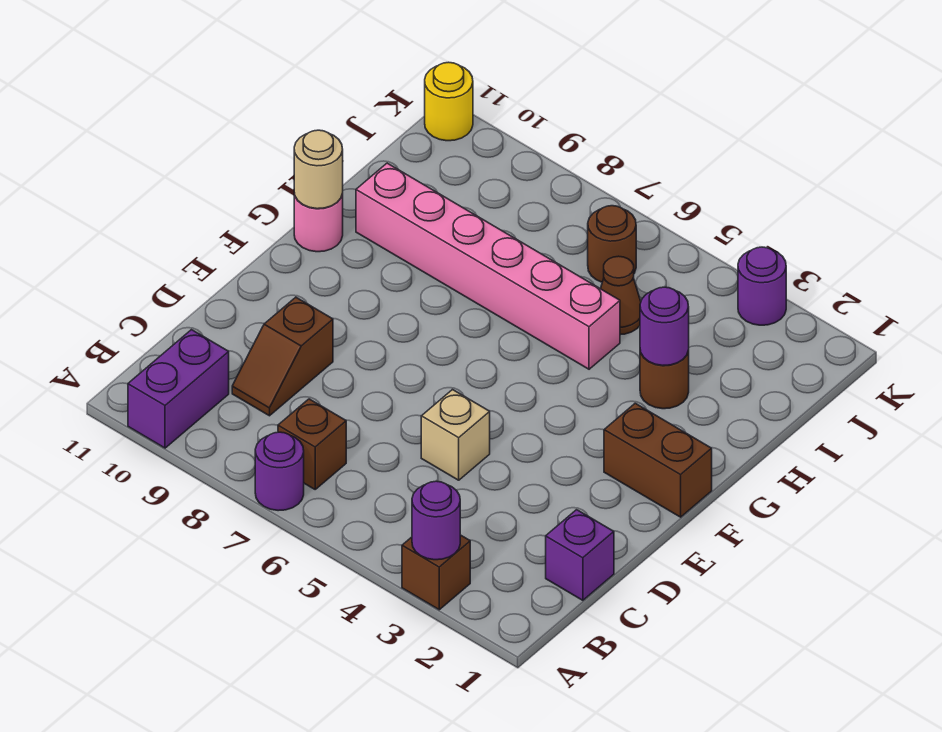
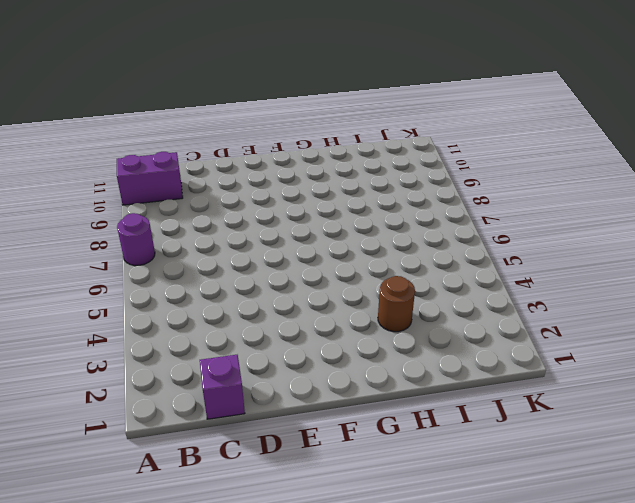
none -> brown brick A3 level 1
none -> brown brick B7 level 1
none -> brown slope C9:D9 level 1 top D

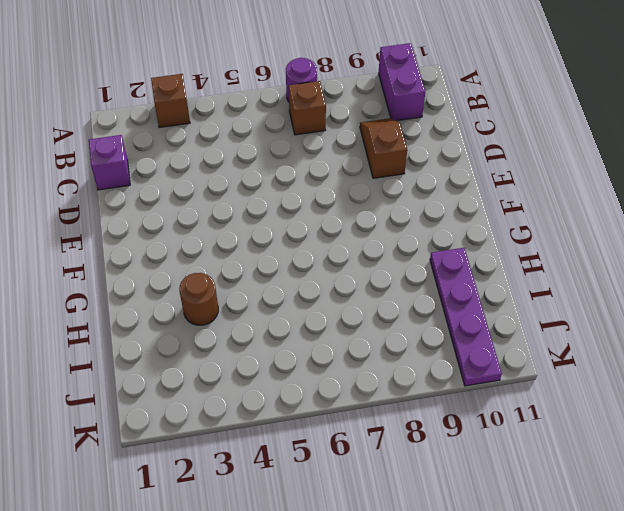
purple plate H10:K10 level 1 -> pink brick H5:H10 level 1
none -> tan brick D5 level 1
none -> brown brick F1:F2 level 1
none -> pink round brick G11 level 1

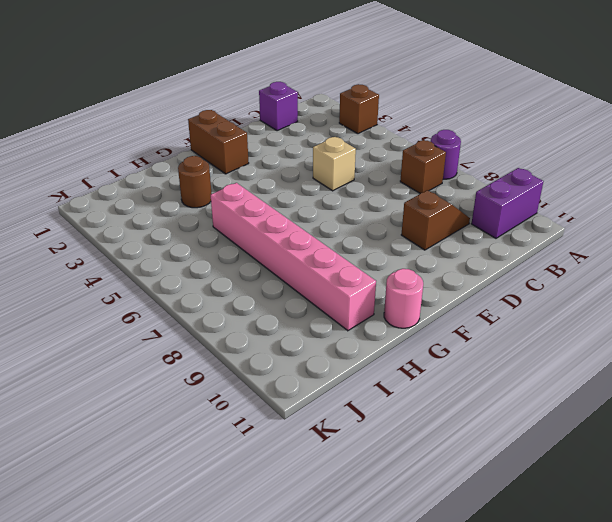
none -> brown cone I5 level 1
none -> brown round brick J6 level 1
none -> purple round brick K3 level 1

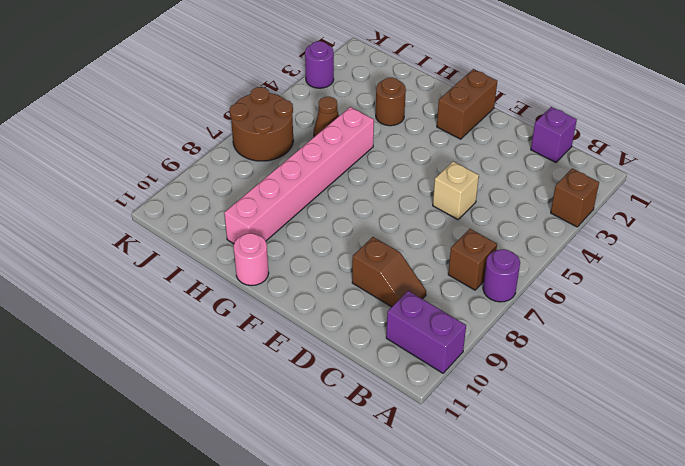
brown round brick J6:K7 level 1 -> brown round brick J6 level 1
none -> yellow round brick K11 level 1
none -> purple round brick A3 level 2
none -> tan round brick G11 level 2

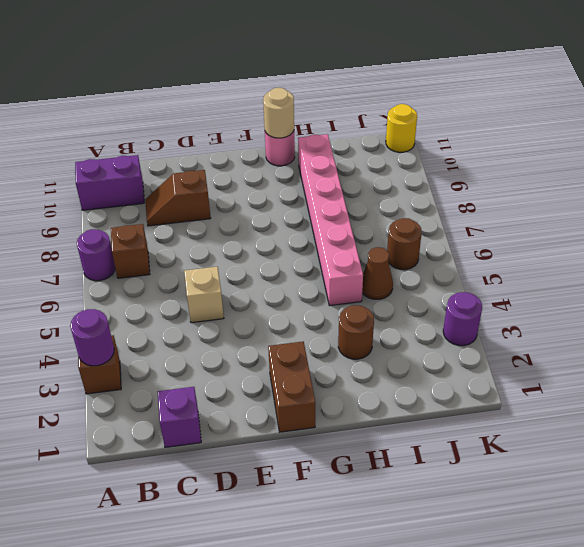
none -> purple round brick H3 level 2

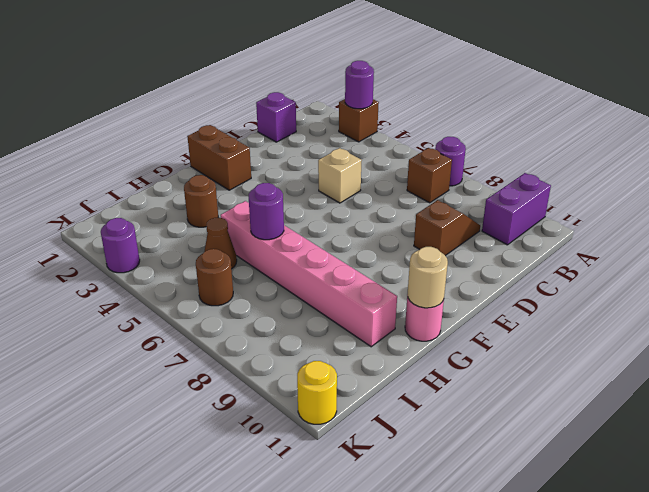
purple round brick H6 level 2 -> purple round brick H3 level 2

